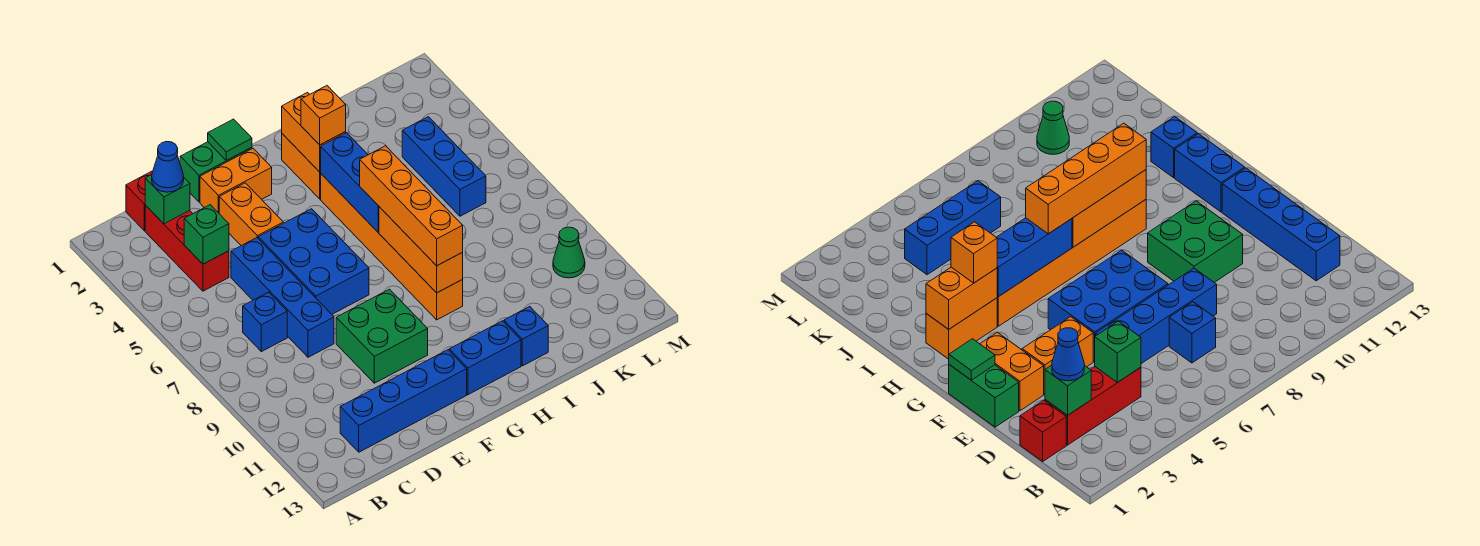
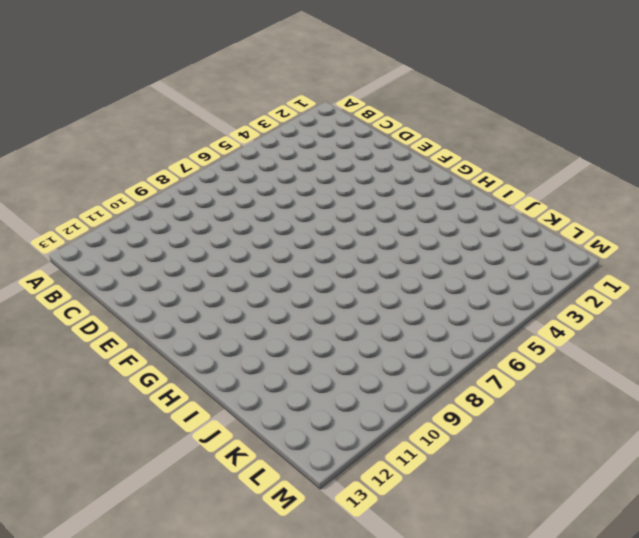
none -> red brick C1 level 1
none -> red brick C2:C4 level 1
none -> blue brick C7 level 1

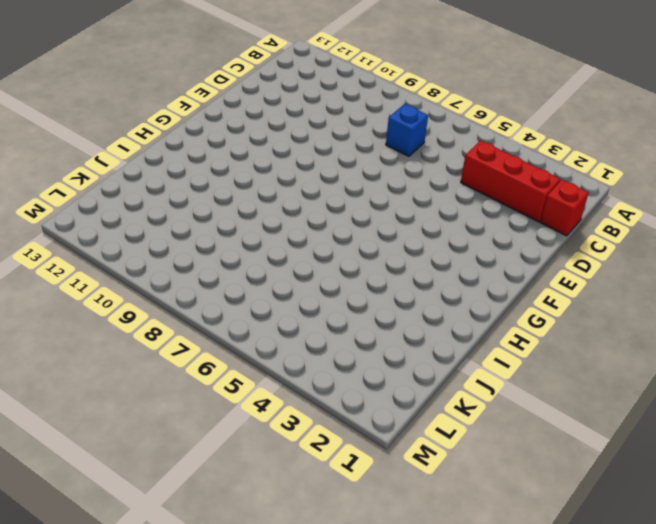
none -> blue brick C12:F12 level 1
none -> blue brick D5:D8 level 1
none -> green brick E1:F1 level 1

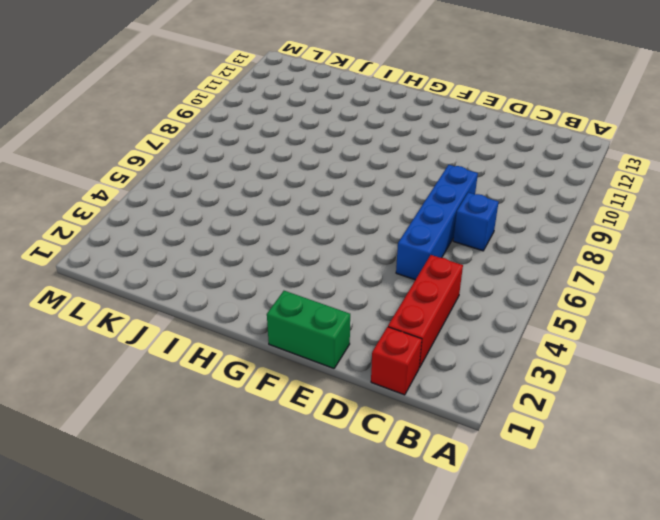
none -> blue brick C12:F12 level 1
none -> orange brick E2:F2 level 1
none -> orange brick E3:E4 level 1

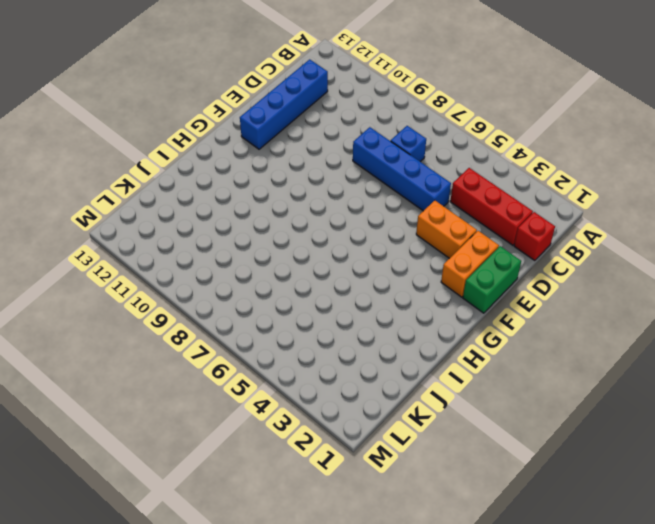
none -> blue brick E5:F7 level 1
none -> green brick E9:F10 level 1
none -> blue brick G12:H12 level 1

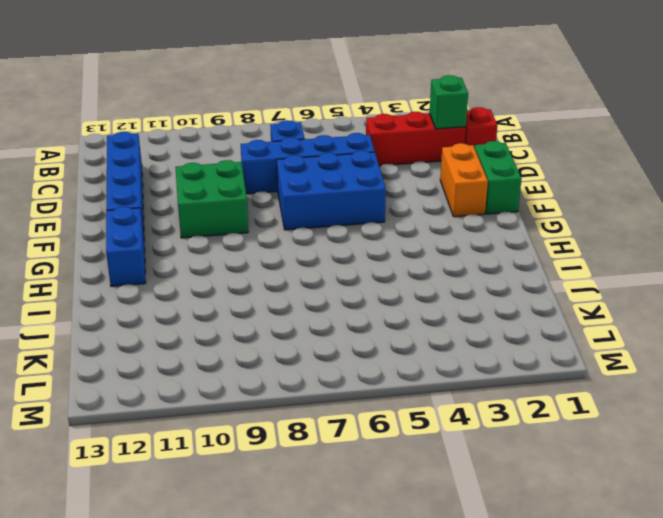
none -> orange brick E3:E4 level 1
none -> orange brick H2:H3 level 1
none -> orange brick H4:H9 level 1

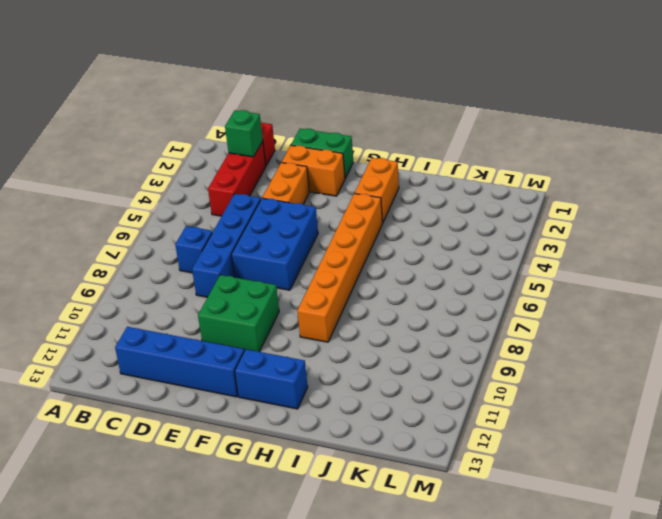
none -> blue brick I12 level 1
none -> blue brick K4:K6 level 1
none -> green cone L10 level 1

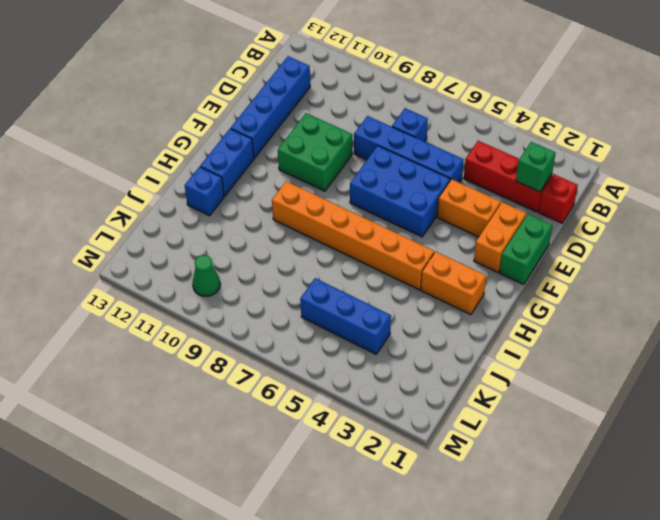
none -> green brick C4 level 2
none -> green tile F1 level 2
none -> orange brick H2:H3 level 2

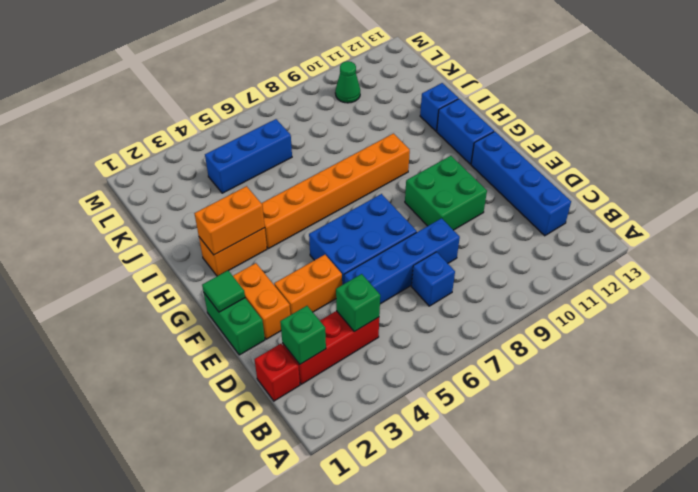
none -> blue brick H4:H6 level 2
none -> orange brick H7:H9 level 2
none -> blue cone C2 level 3

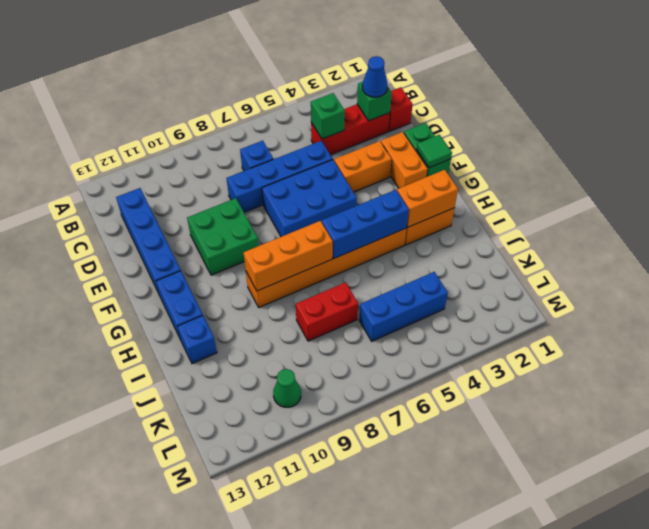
red brick J7:J8 level 1 -> none
none -> orange brick H3 level 3
none -> orange brick H6:H9 level 3

